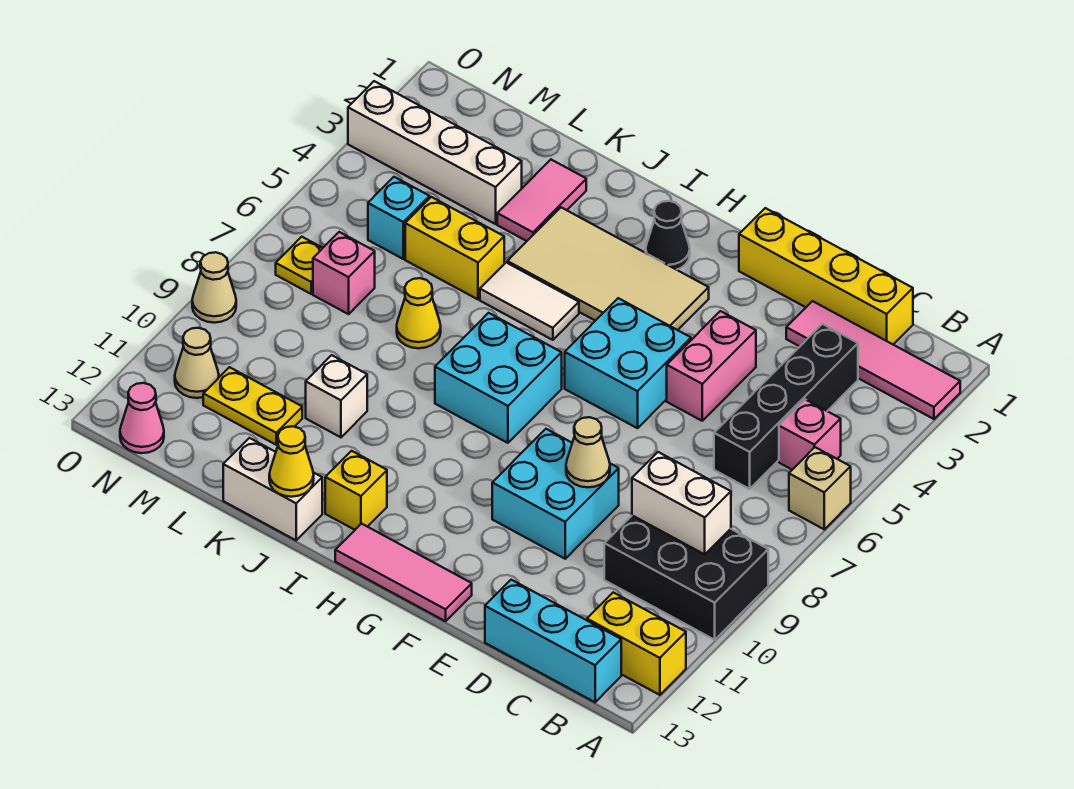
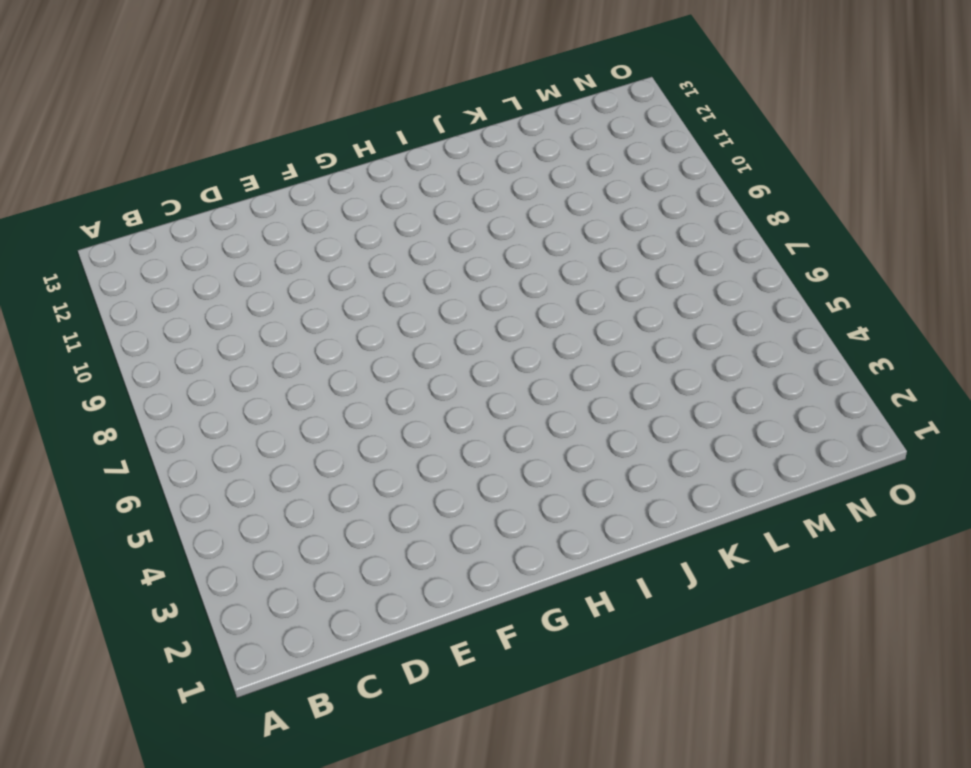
none -> pink tile A2:D2 level 1
none -> tan brick A6 level 1
none -> black brick A9:C10 level 1
none -> yellow brick A12:B12 level 1

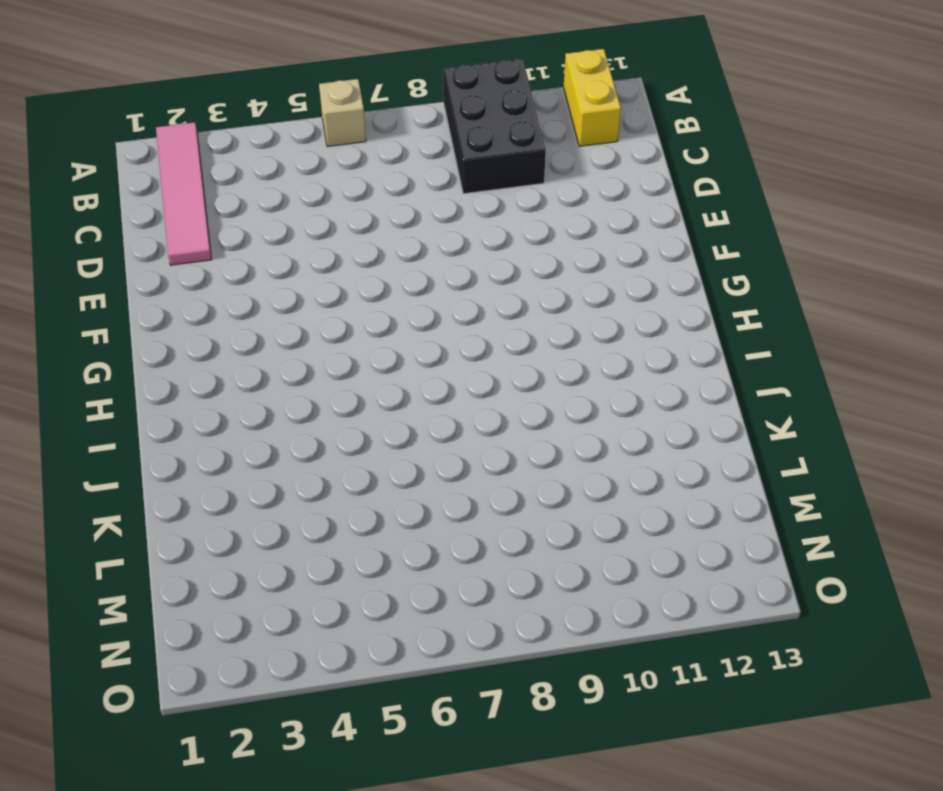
none -> pink brick B5 level 1
none -> cyan brick B13:D13 level 1
none -> yellow brick C1:F1 level 1
none -> black brick C3:C6 level 1

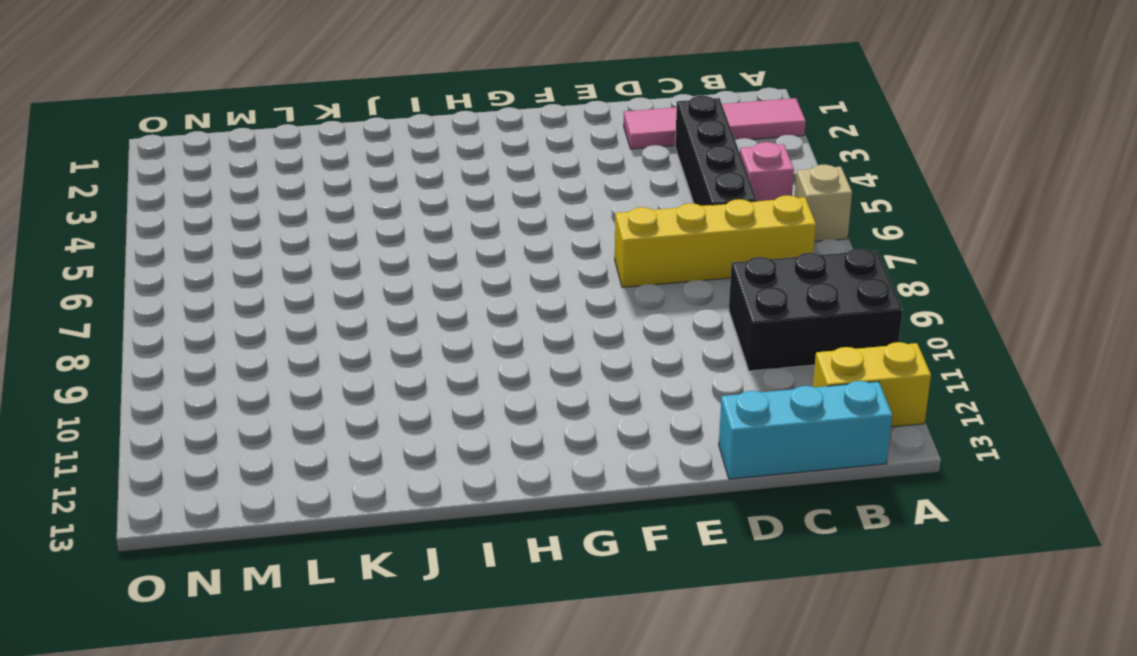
yellow brick B7:E7 level 1 -> yellow brick C1:F1 level 1
none -> pink brick E4:E5 level 1
none -> cyan brick E9:F10 level 1
none -> cyan brick F5:G6 level 1
none -> pink tile F13:H13 level 1

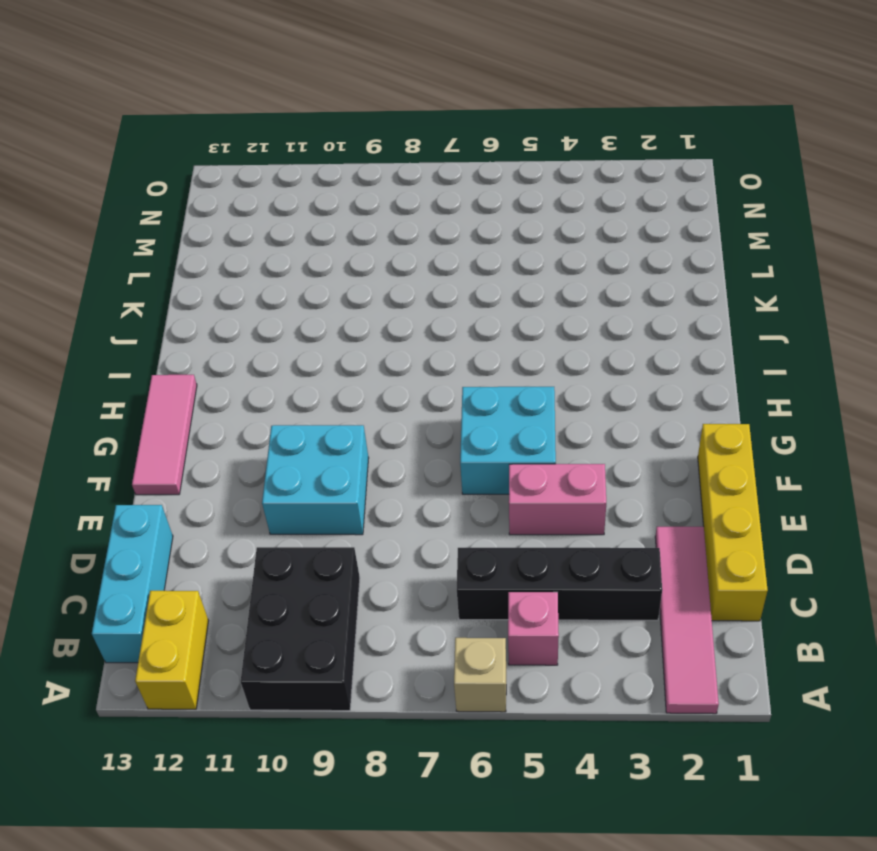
none -> tan tile G3:J4 level 1
none -> black cone H2 level 1
none -> cyan brick H7:I8 level 1
none -> white tile I5:J5 level 1

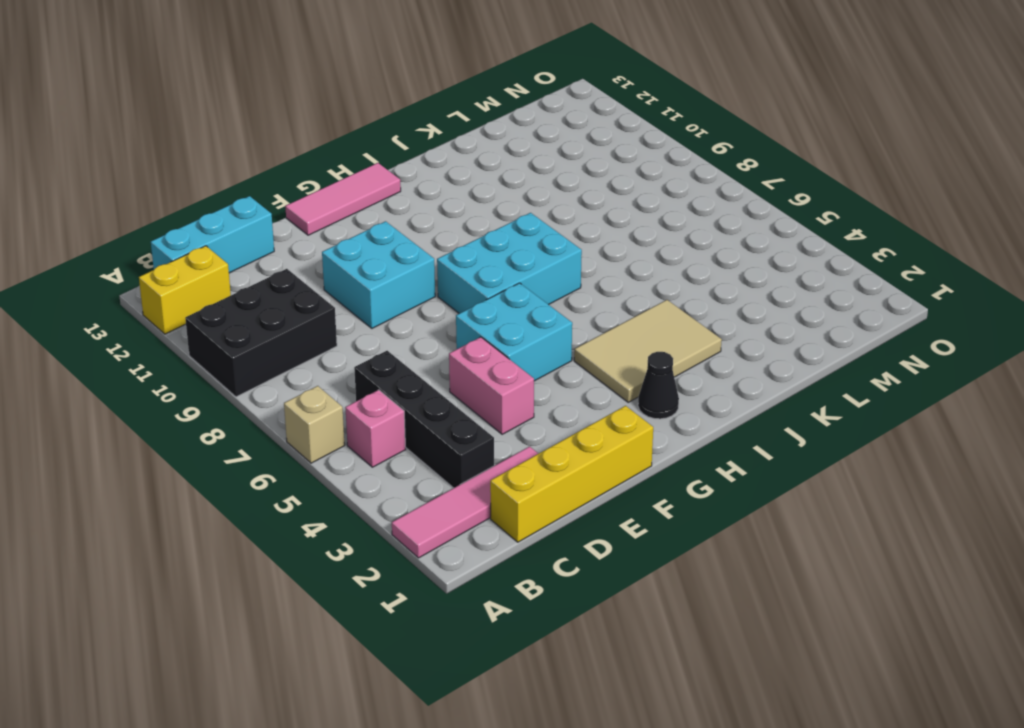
cyan brick G7:I8 level 1 -> cyan brick H7:I8 level 1
tan tile H3:J4 level 1 -> tan tile G3:J4 level 1
none -> white tile I5:J5 level 1
none -> yellow brick I12 level 1
none -> white brick J13:K13 level 1
none -> pink tile K2:K3 level 1

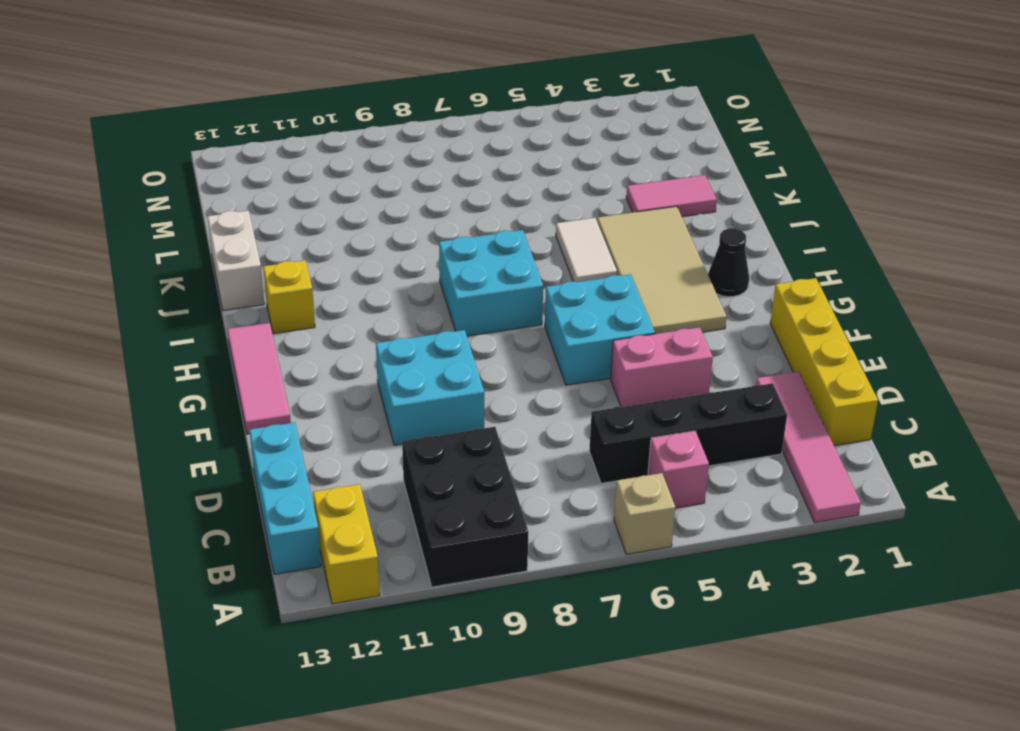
none -> yellow brick K5:L5 level 1
none -> yellow cone K7 level 1
none -> white brick K10 level 1
none -> white brick L3:O3 level 1

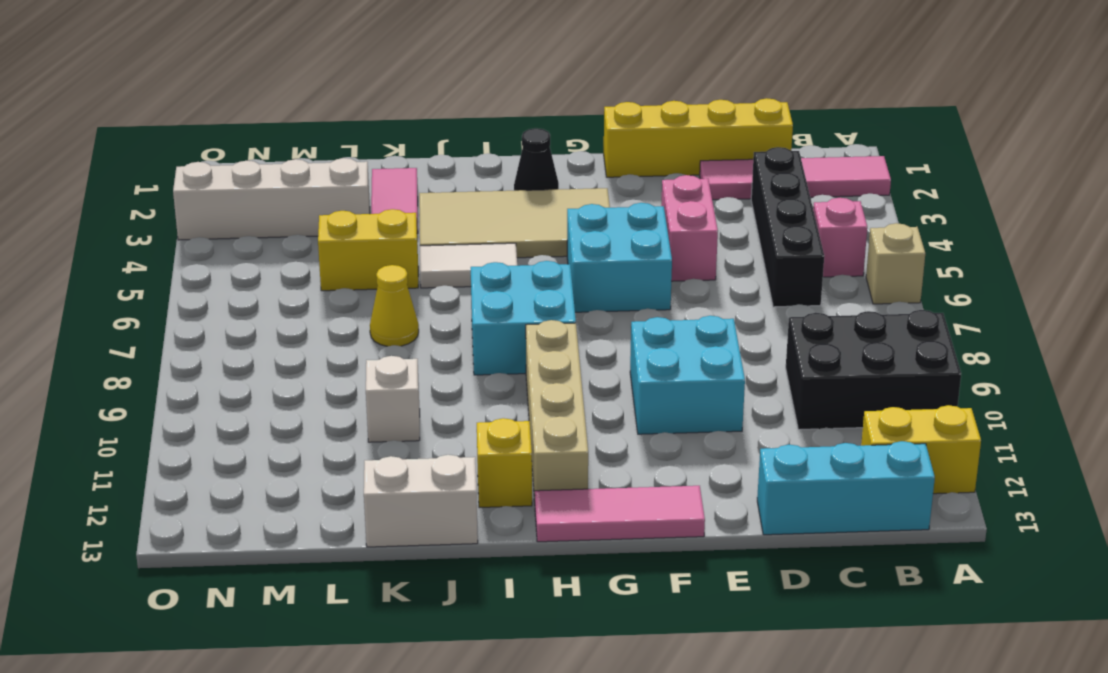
tan brick H9:H12 level 1 -> none
none -> yellow plate L11:M11 level 1
none -> cyan brick M5 level 1
none -> pink brick M7 level 1
none -> yellow plate N7 level 1

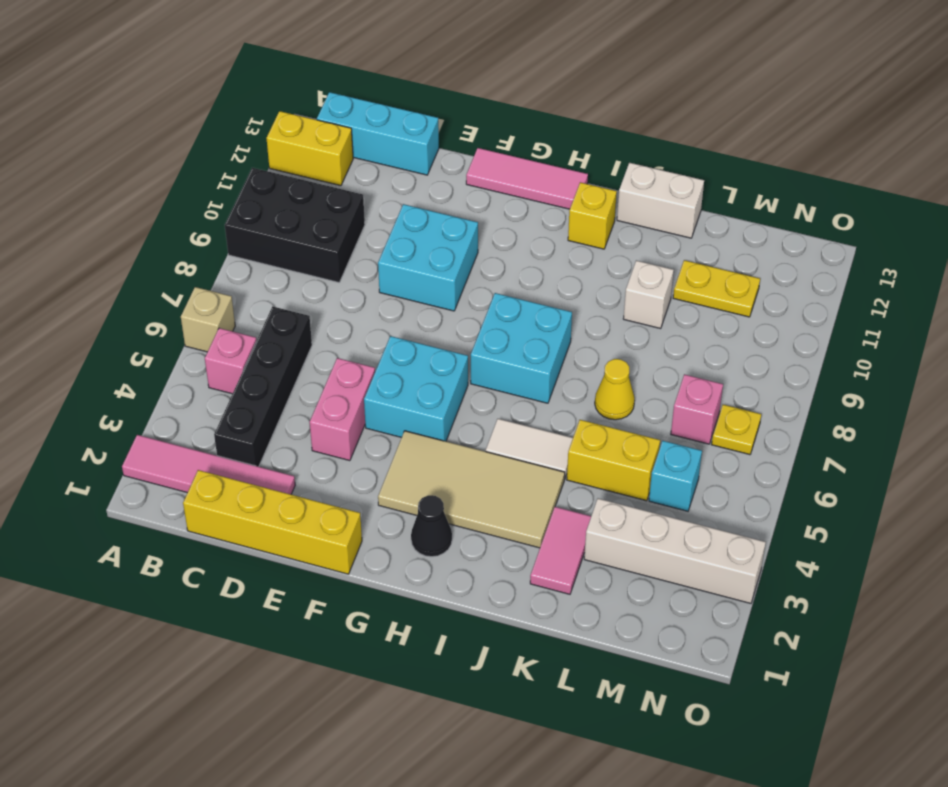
none -> tan cone N11 level 1
none -> pink cone N13 level 1
none -> tan cone O9 level 1
none -> white brick B9:C9 level 2

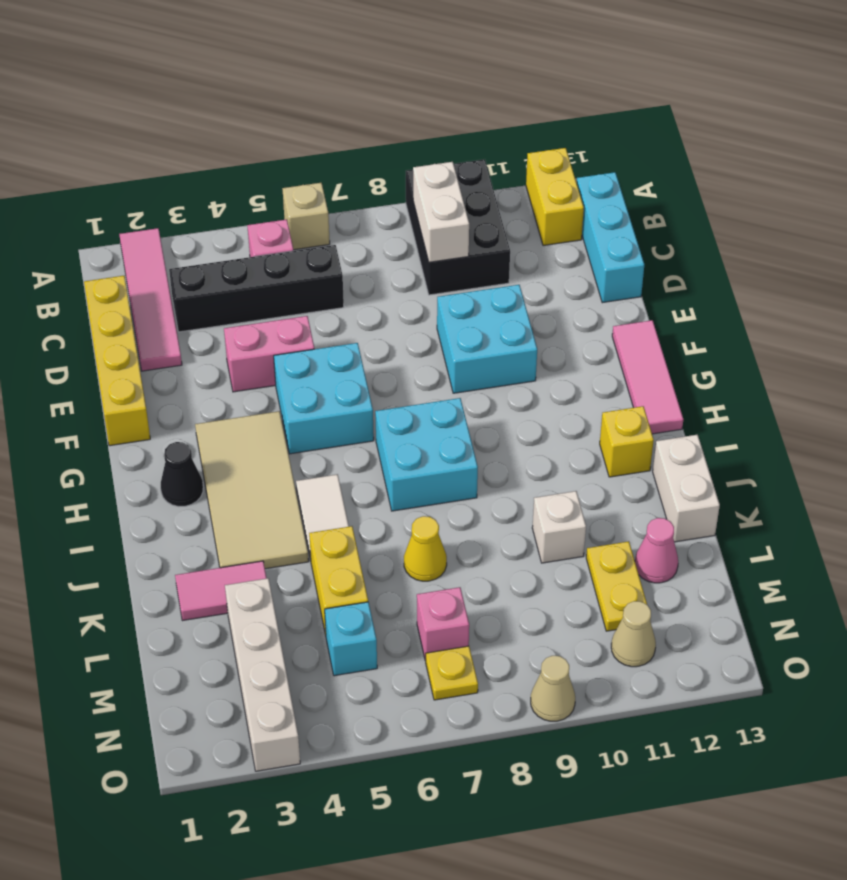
pink cone L12 level 1 -> pink cone N13 level 1
none -> tan cone E9 level 2
none -> yellow cone J13 level 2

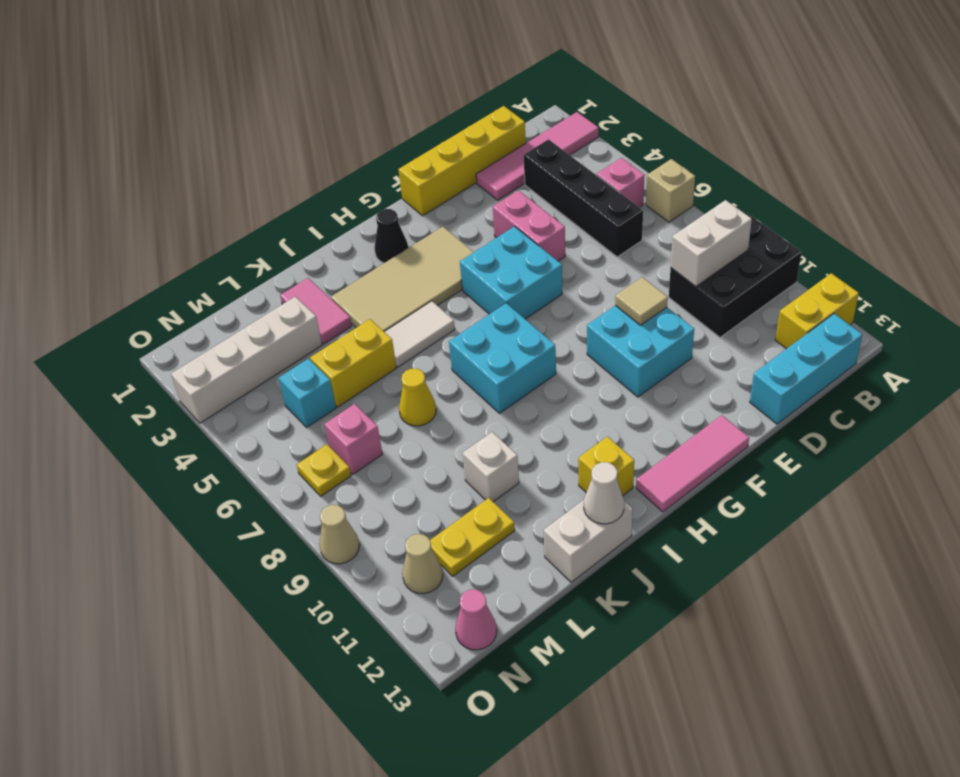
tan tile E9 level 2 -> tan cone E9 level 2
white cone J13 level 2 -> yellow cone J13 level 2

